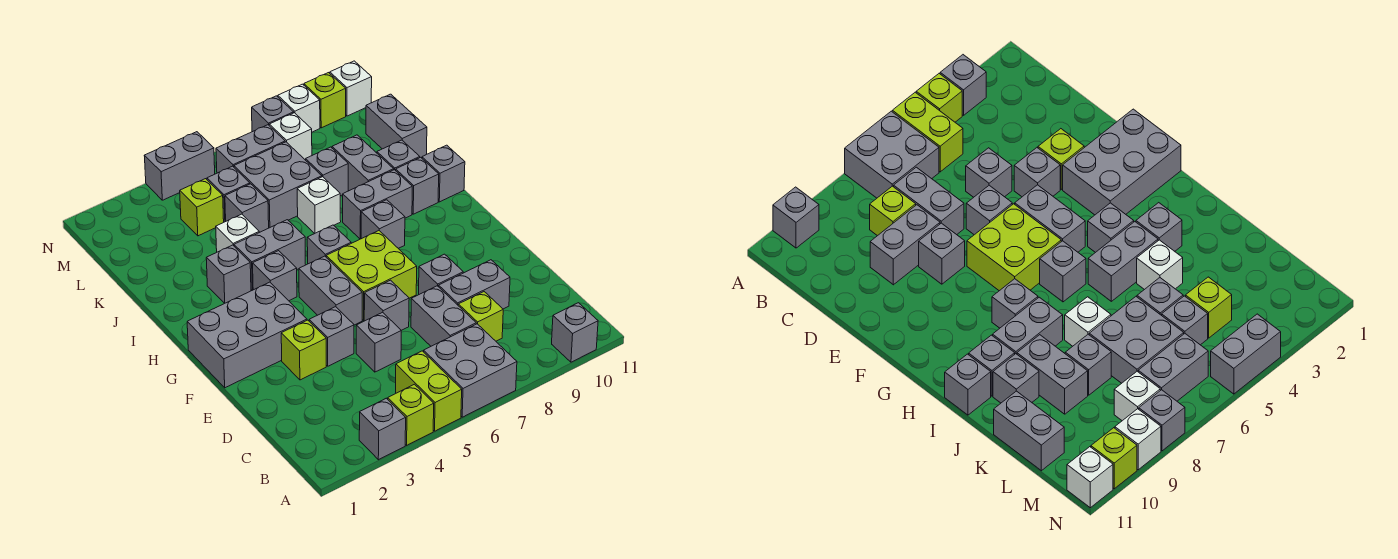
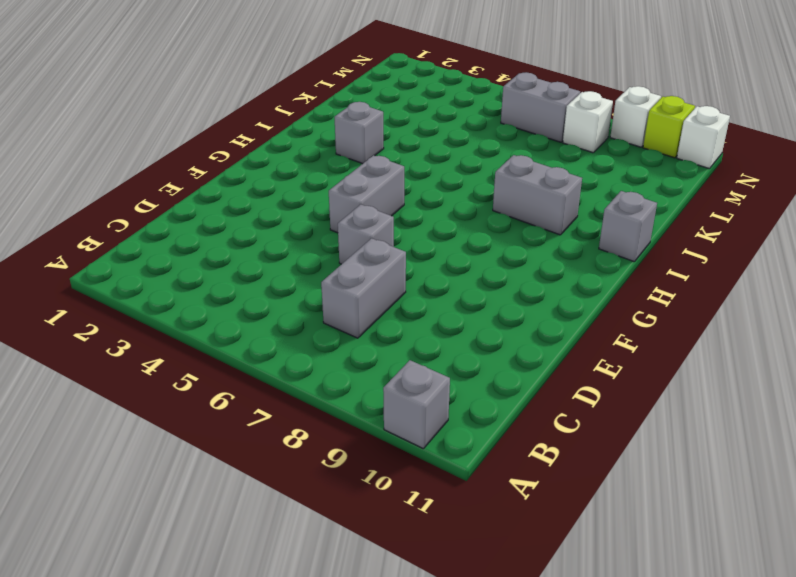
none -> grey brick A3 level 1
none -> lime brick A4 level 1
none -> lime brick A5:B5 level 1
none -> grey brick A6:B7 level 1

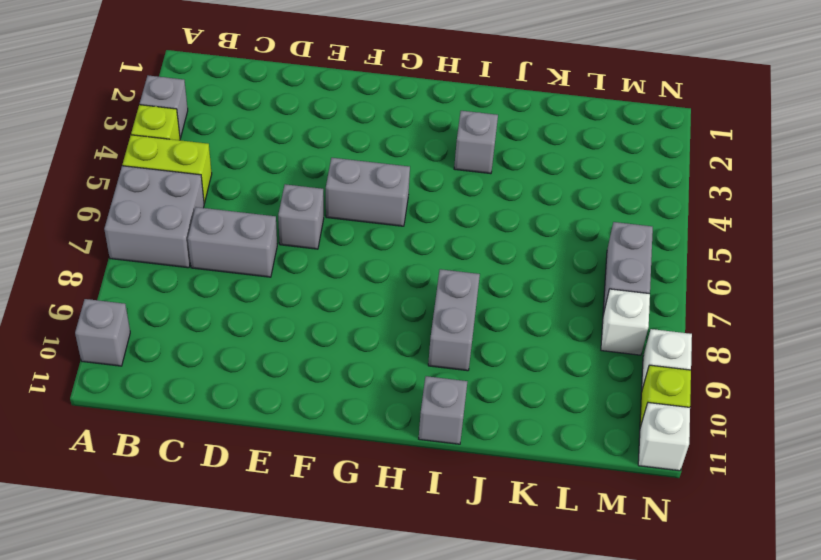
none -> lime brick C8 level 1
none -> grey brick D5 level 1
none -> grey brick D8:D9 level 1
none -> lime brick E3 level 1

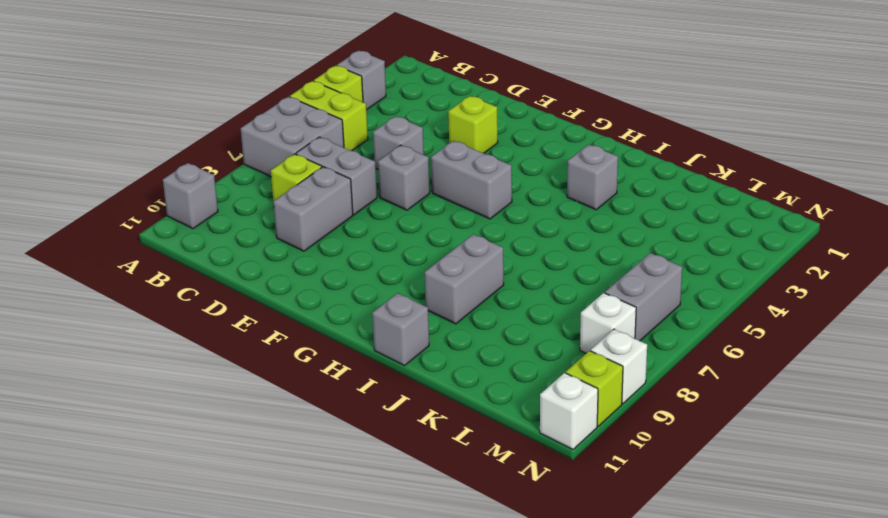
none -> grey brick E4 level 1
none -> grey brick E8 level 1
none -> grey brick F1:G3 level 1
none -> lime brick F6:G7 level 1

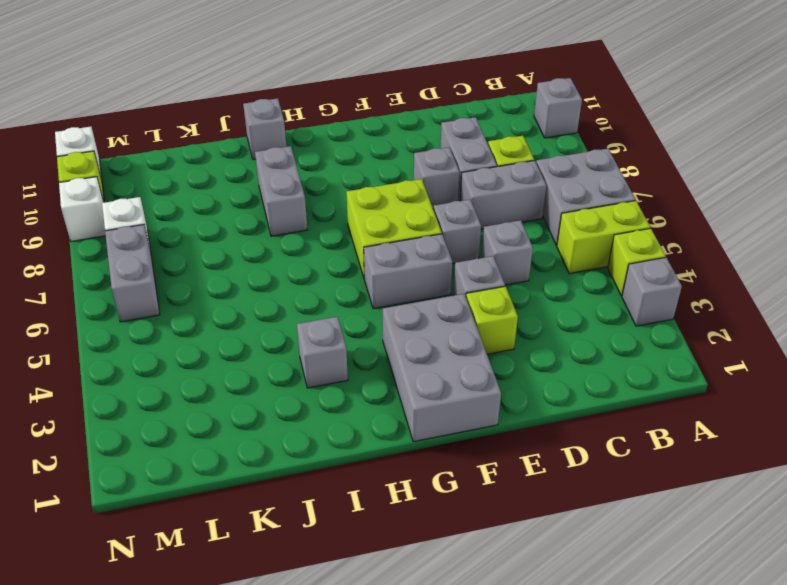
none -> grey brick H4 level 1
none -> grey brick H6 level 1
none -> grey brick H8 level 1
none -> grey brick I4:I5 level 1

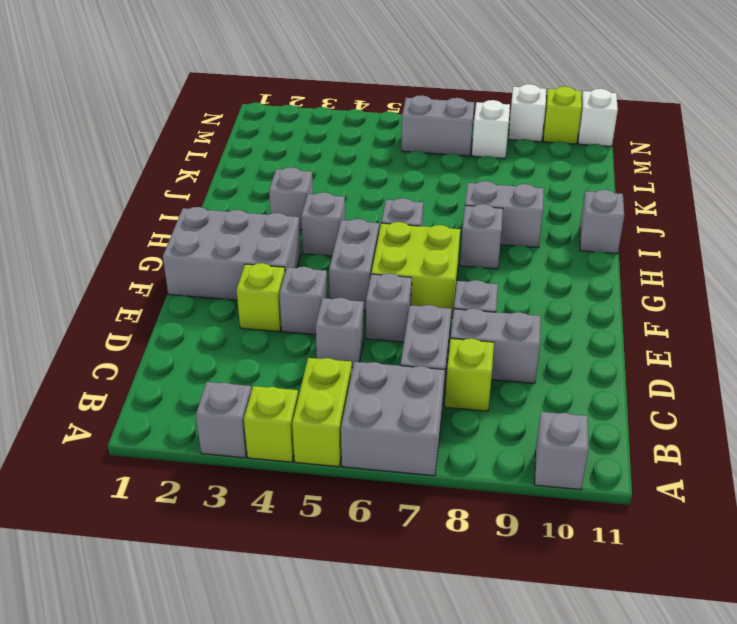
none -> grey brick I4:I5 level 1
none -> grey brick I10 level 1
none -> white brick J4 level 1
none -> white brick J7 level 1

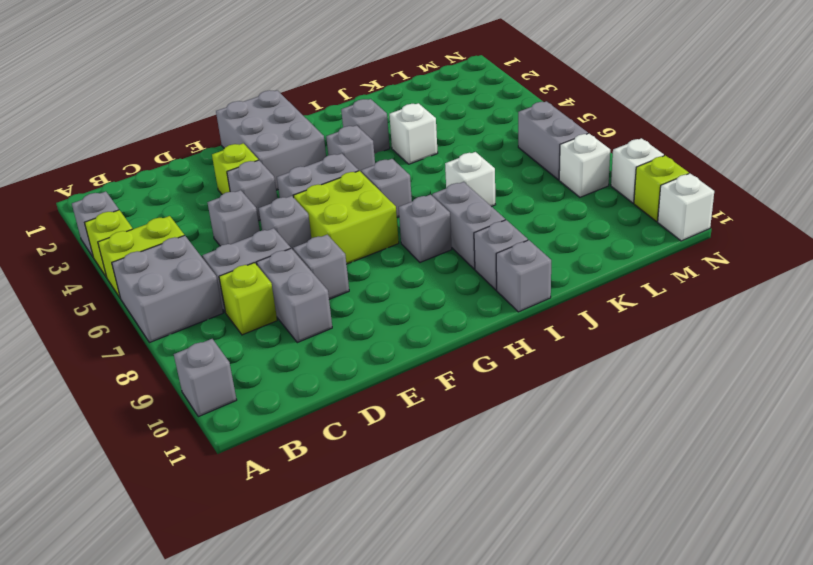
none -> grey brick I4:I5 level 1
none -> grey brick J9:K9 level 1
none -> grey brick J10 level 1
none -> grey brick K5 level 1

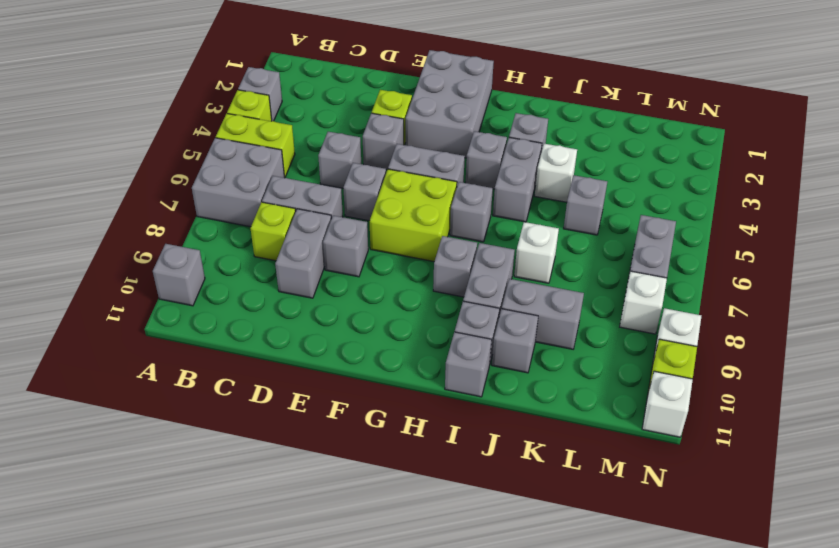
none -> grey brick K6:L7 level 1
none -> grey brick K8 level 1
none -> grey brick K11:L11 level 1
none -> lime brick L4 level 1

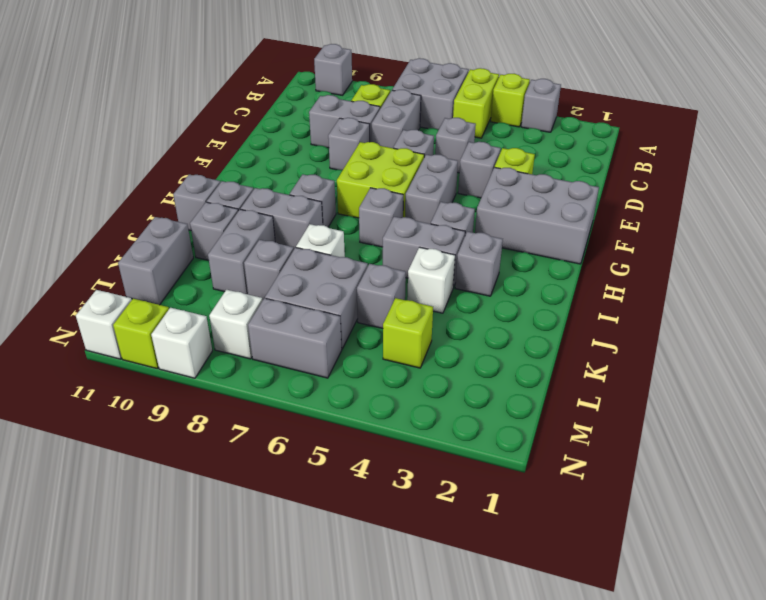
none -> grey brick L5 level 1
none -> grey brick N4:N5 level 1
none -> grey brick N8 level 1

